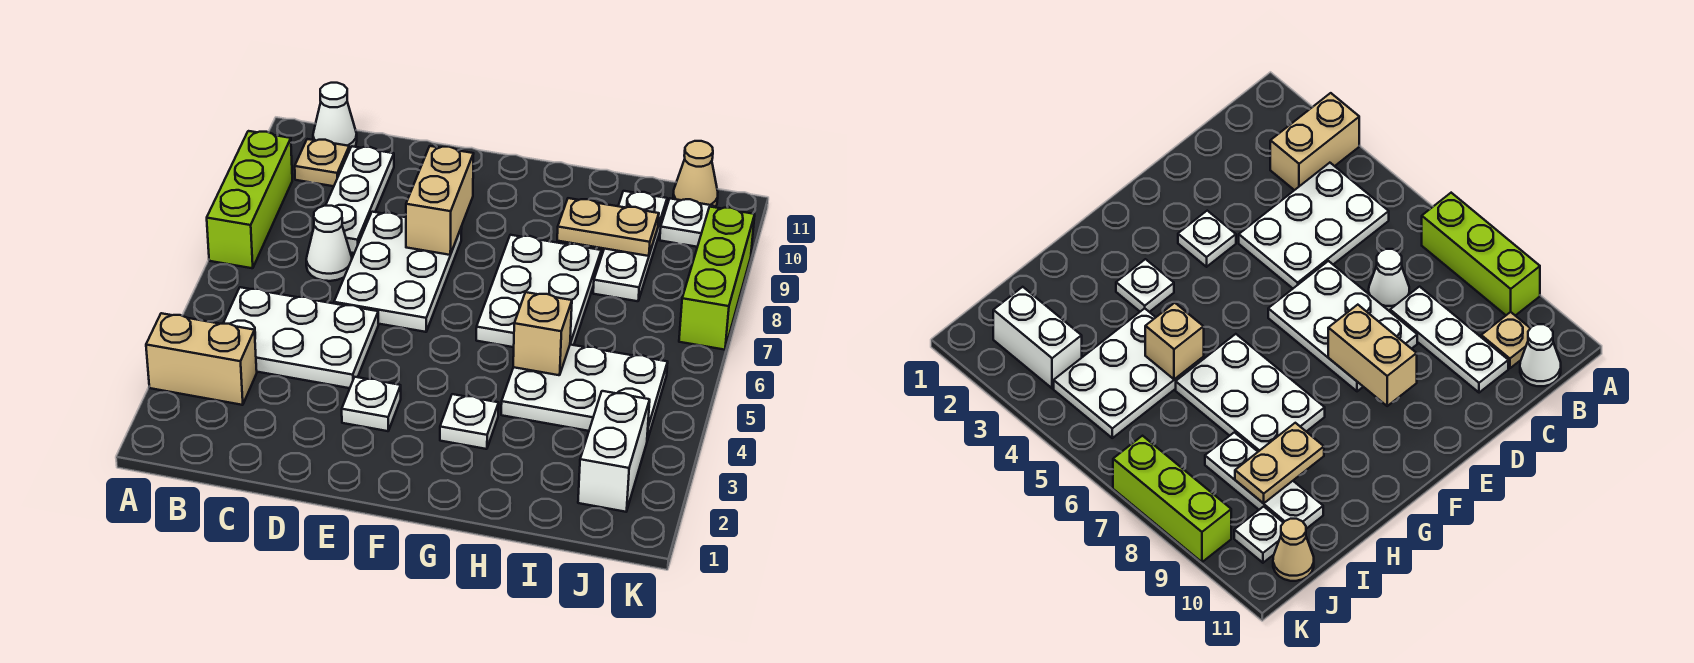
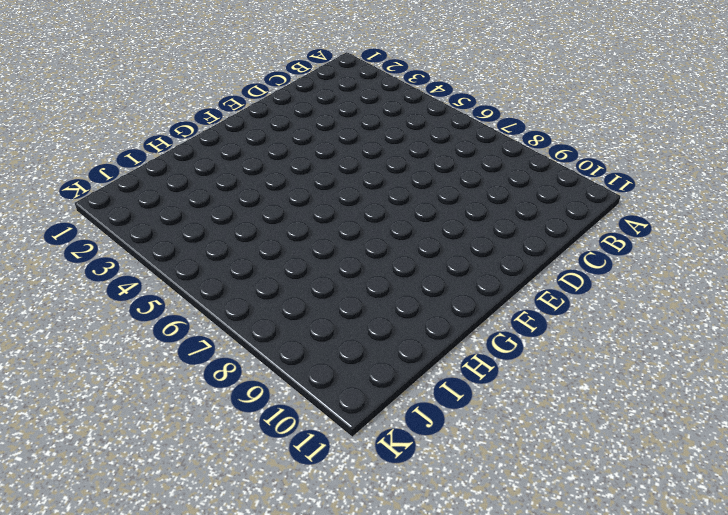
none -> tan brick A3:B3 level 1
none -> lime brick A7:A9 level 1
none -> white plate B4:D5 level 1

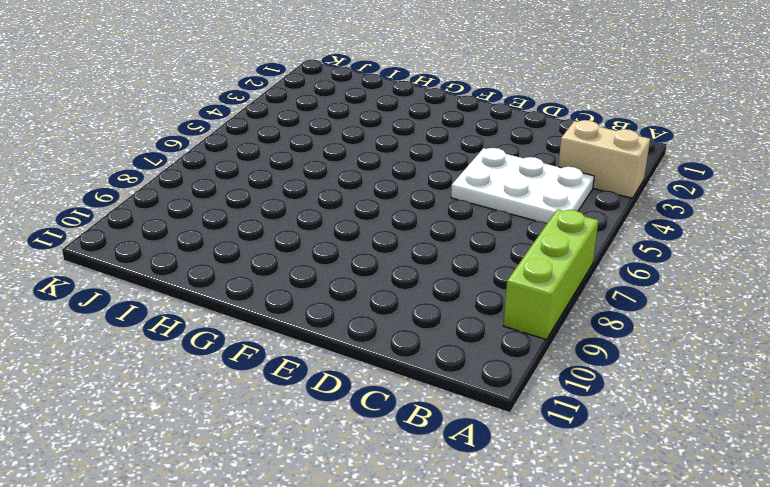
none -> tan plate B10 level 1
none -> white cone B11 level 1
none -> white cone C7 level 1

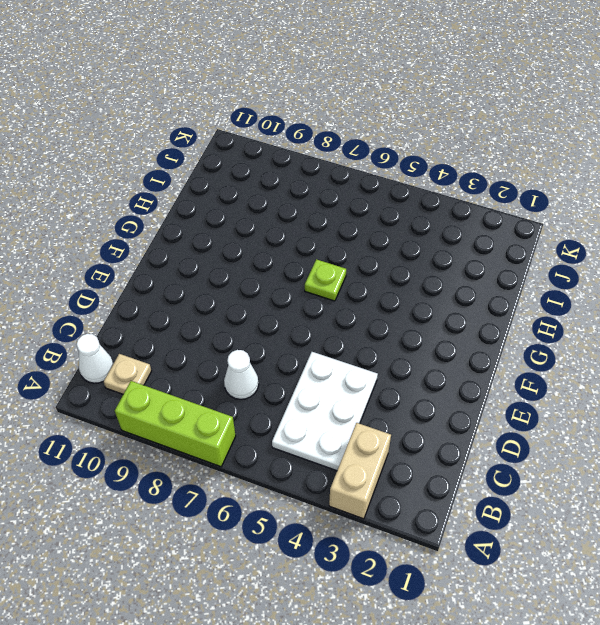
lime plate G6 level 1 -> white plate G6:H8 level 1
none -> white plate C8:C10 level 1
none -> white plate D6:E8 level 1
none -> white plate E3 level 1

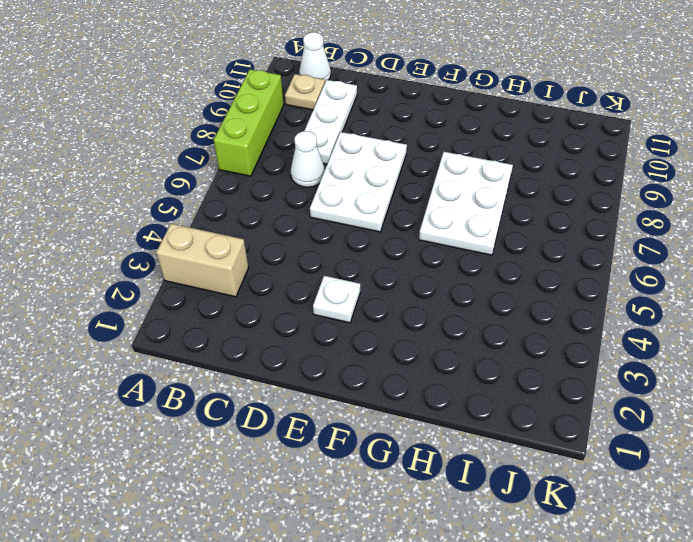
none -> white plate B4:D5 level 1
none -> white plate G3 level 1
none -> white plate H4:J5 level 1

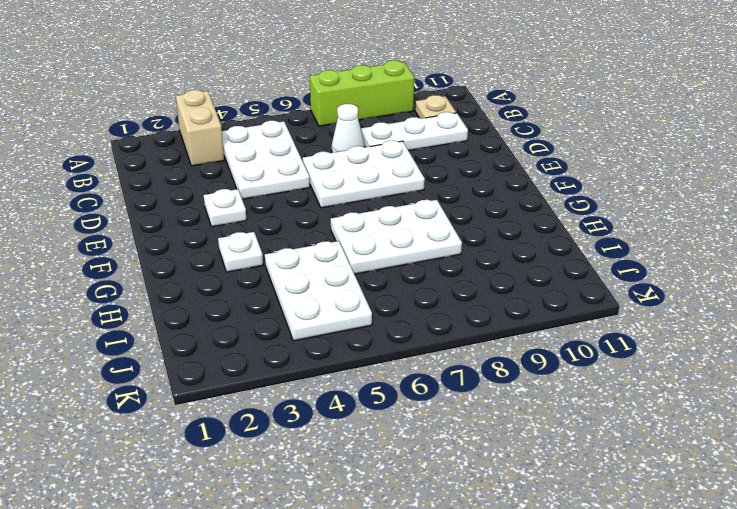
none -> white cone B11 level 1
none -> white plate I8:I10 level 1
none -> white brick J2:J3 level 1

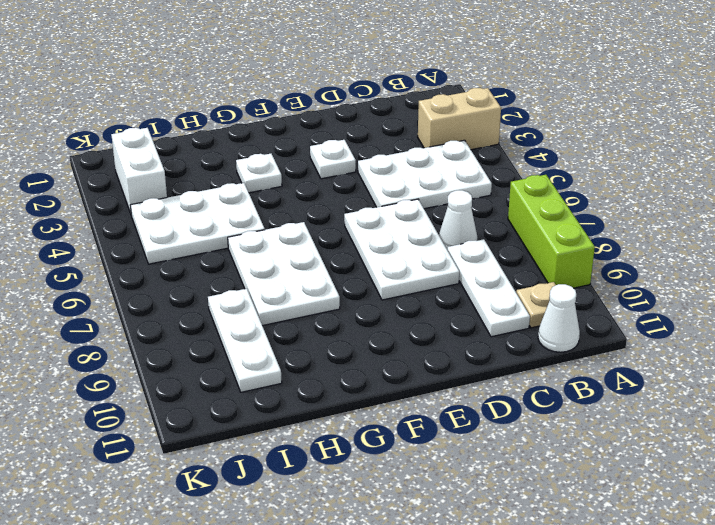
none -> white plate J10 level 1
none -> tan cone J11 level 1
none -> lime brick K7:K9 level 1

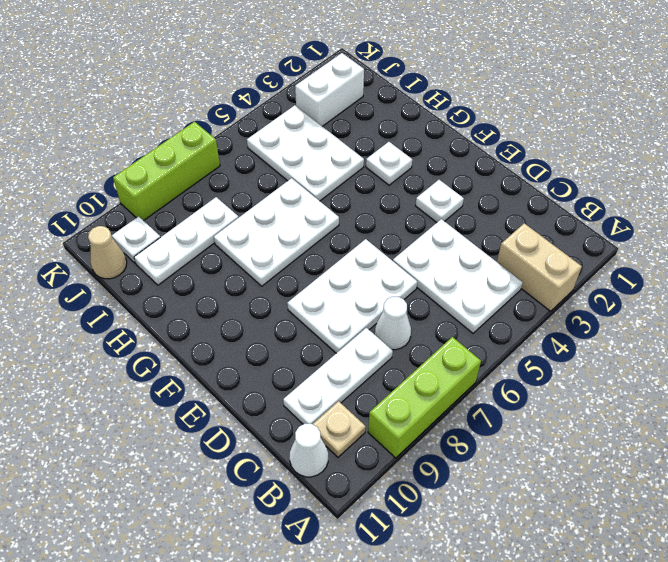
none -> tan brick E8:E9 level 2
none -> tan brick H5 level 2
none -> tan plate H9:I9 level 2

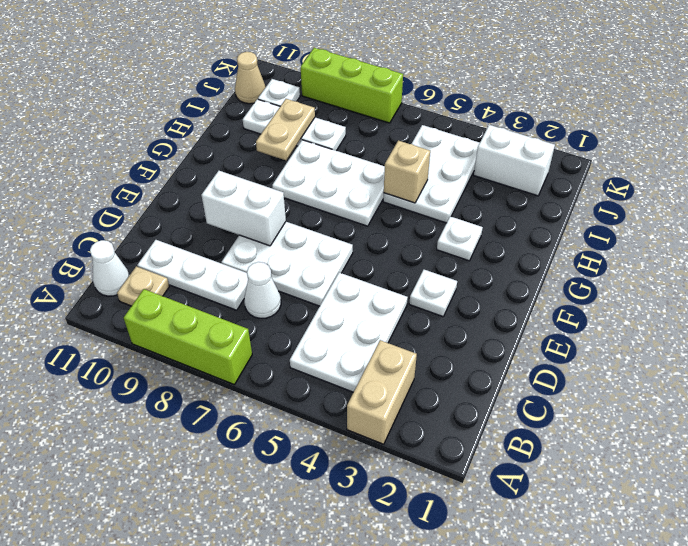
white brick E8:E9 level 2 -> tan brick E8:E9 level 2

